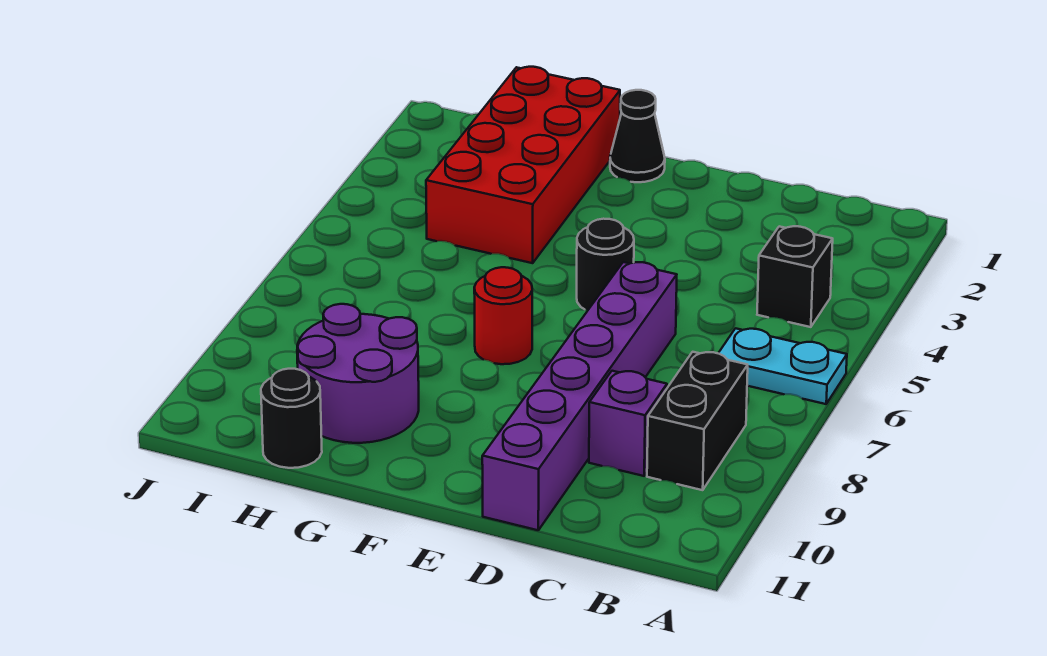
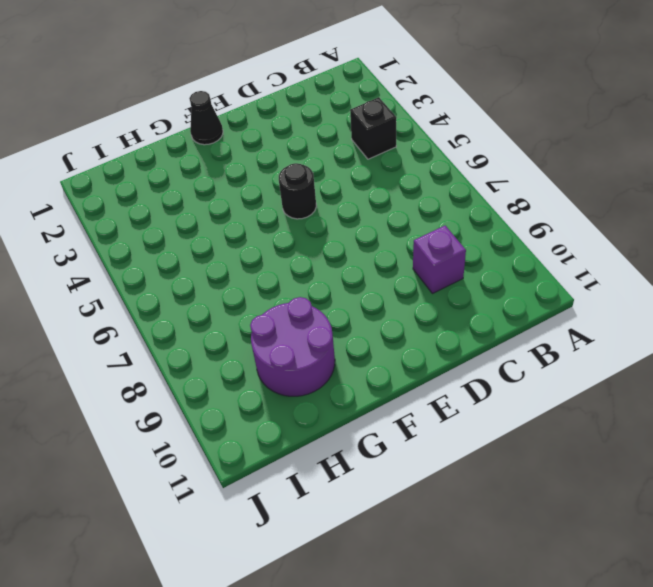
none -> cyan plate A6:B6 level 1
none -> black brick B8:B9 level 1

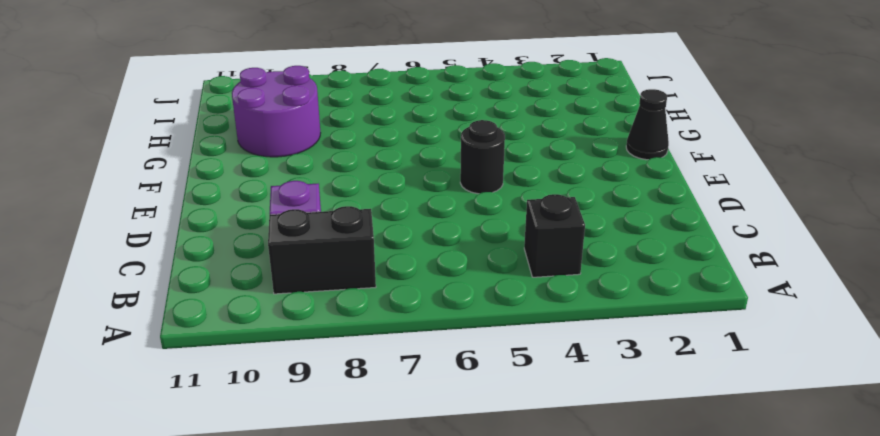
none -> cyan plate A6:B6 level 1
none -> purple brick D6:D11 level 1

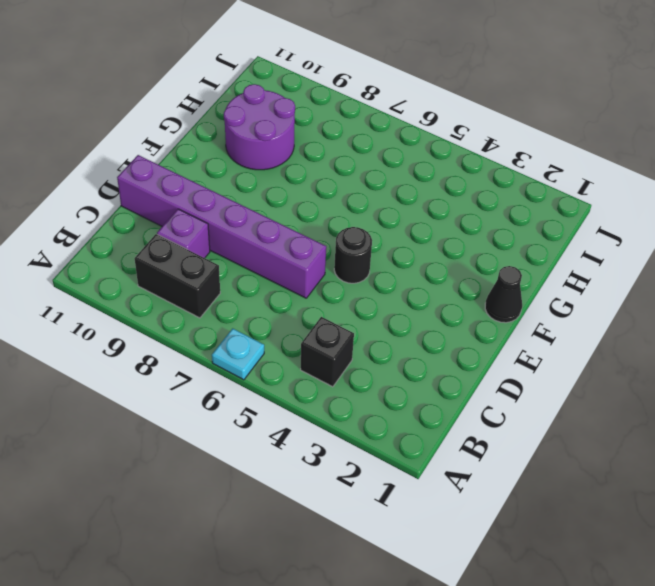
cyan plate A6 level 1 -> cyan plate A6:B6 level 1
none -> red round brick F7 level 1
none -> red brick G1:H4 level 1

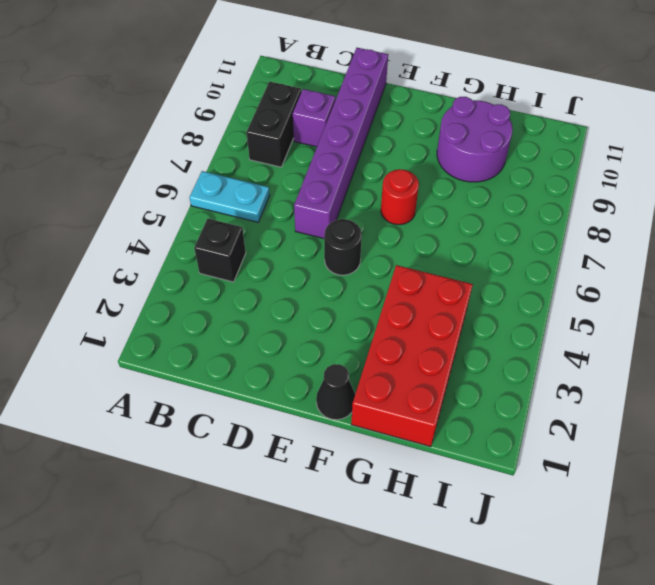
none -> black round brick H11 level 1

